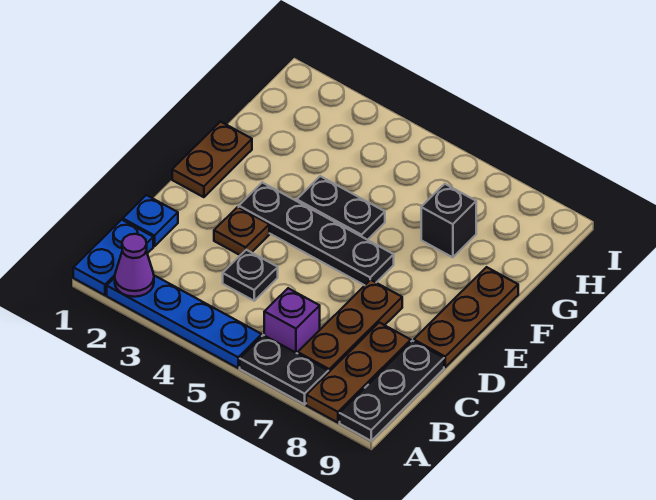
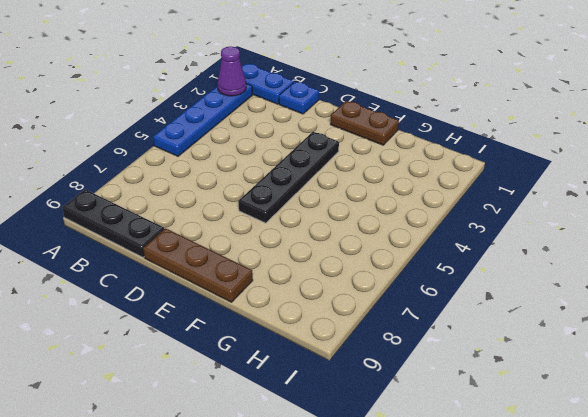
none -> black plate A6:A7 level 1
none -> brown plate A8:C8 level 1
none -> purple brick B6 level 1

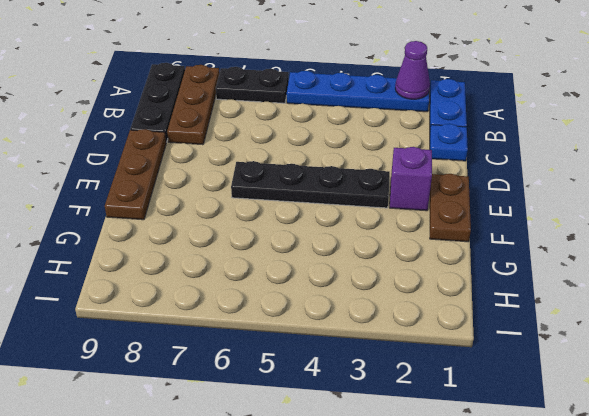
purple brick E2 level 1 -> purple brick B6 level 1
none -> brown plate B7:D7 level 1
none -> black plate C4 level 1
none -> brown plate D3 level 1

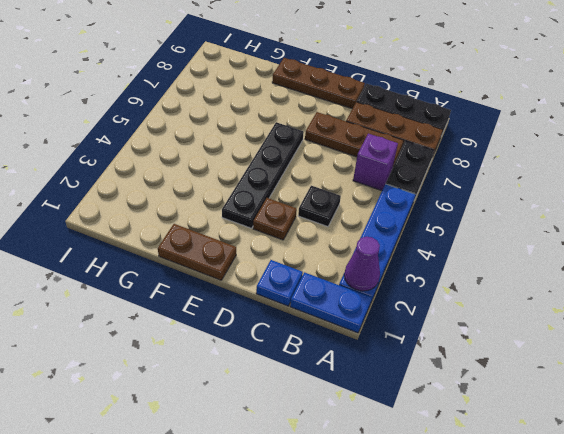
none -> black plate F4:F5 level 1
none -> black brick G7 level 1

